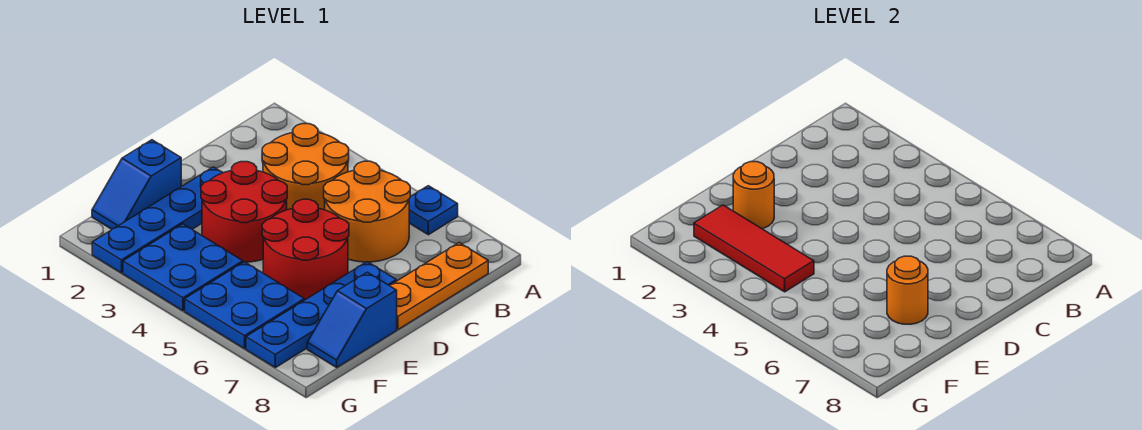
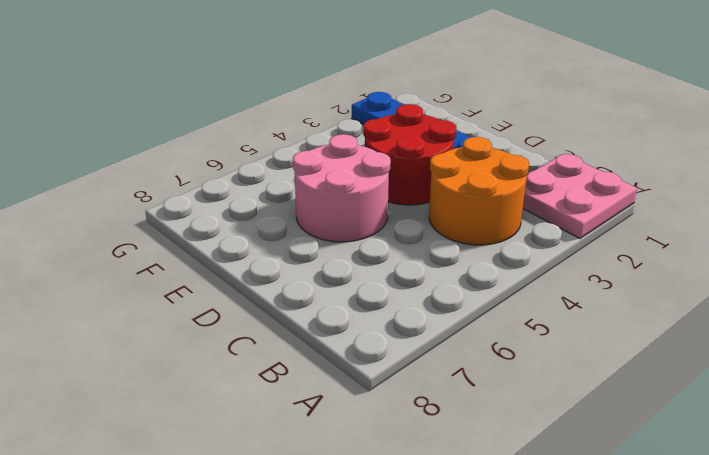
pink plate A1:B2 level 1 -> none
pink round brick D5:E6 level 1 -> red round brick D5:E6 level 1
none -> blue plate A6 level 1
none -> orange round brick B5:C6 level 1
none -> orange plate B8:D8 level 1

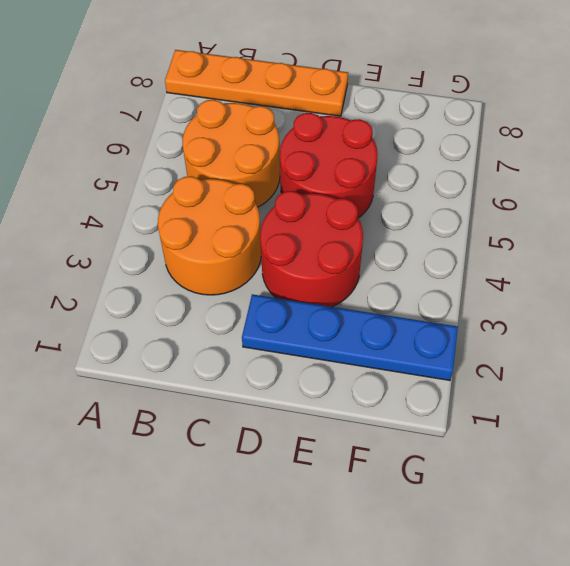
orange plate A8:D8 level 1 -> orange plate B8:D8 level 1
none -> blue plate A6 level 1
none -> blue plate D7:G7 level 1
none -> blue slope E1:F1 level 1 top E

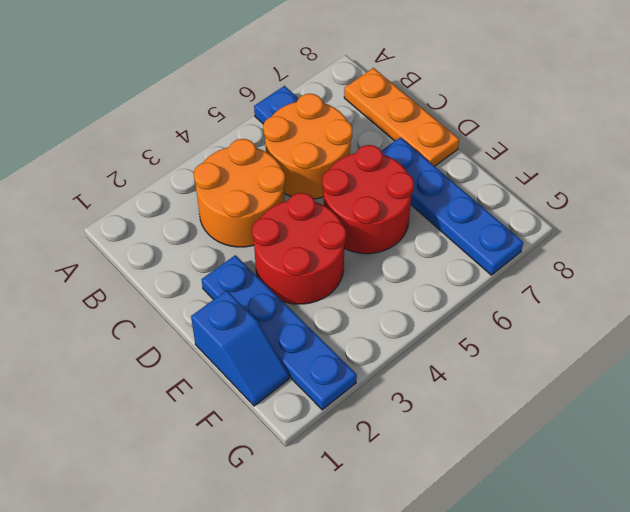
none -> blue slope E8:F8 level 1 top E
none -> blue plate F3:G4 level 1
none -> blue plate F5:G6 level 1

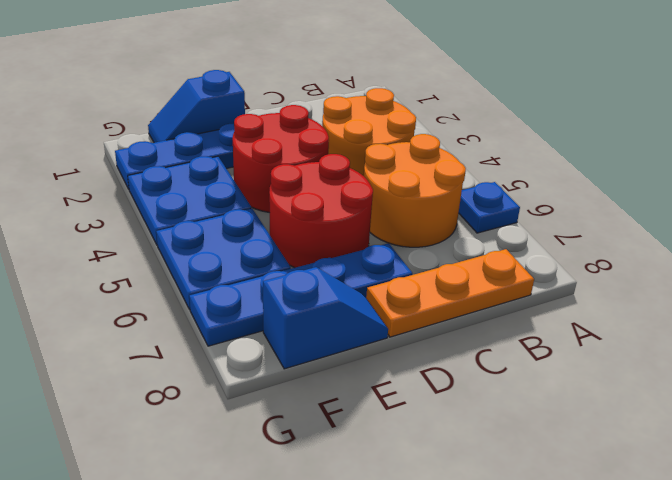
blue slope E8:F8 level 1 top F -> blue slope E8:F8 level 1 top E
none -> orange round brick E2 level 2
none -> orange round brick E7 level 2
none -> red tile F2:F4 level 2

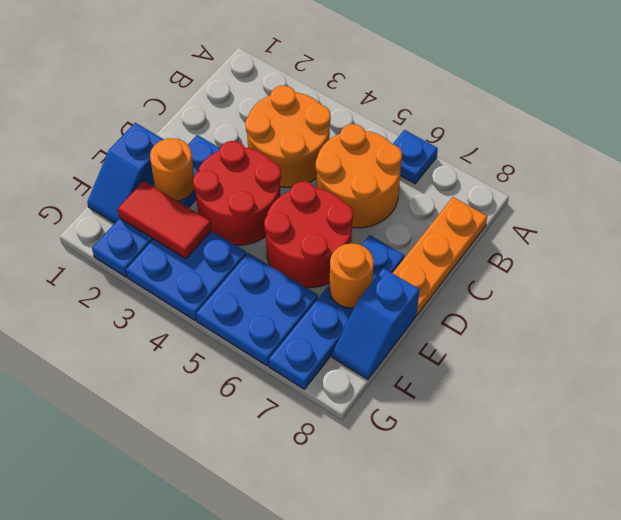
red tile F2:F3 level 2 -> red tile F2:F4 level 2

